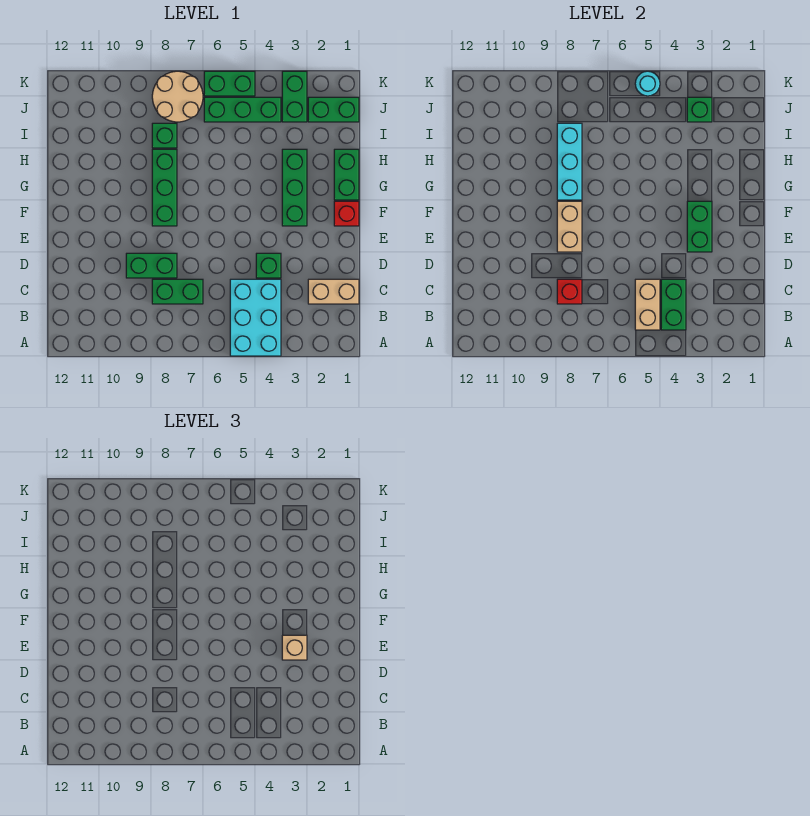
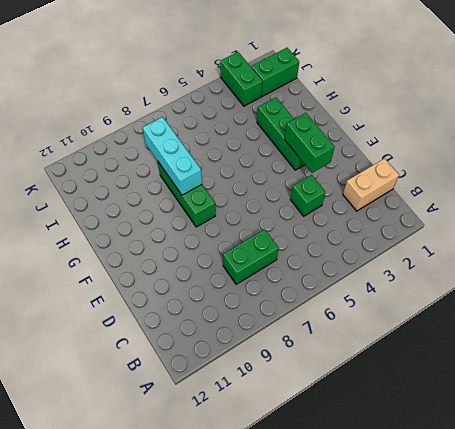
none -> cyan brick A4:C5 level 1
none -> green brick D8:D9 level 1
none -> red brick F1 level 1

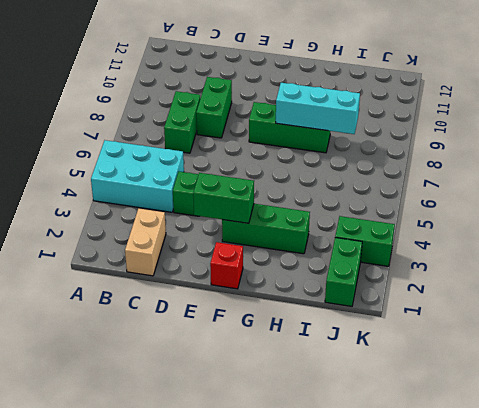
none -> green brick G1:H1 level 1
none -> green brick I8 level 1
none -> green brick J4:J6 level 1

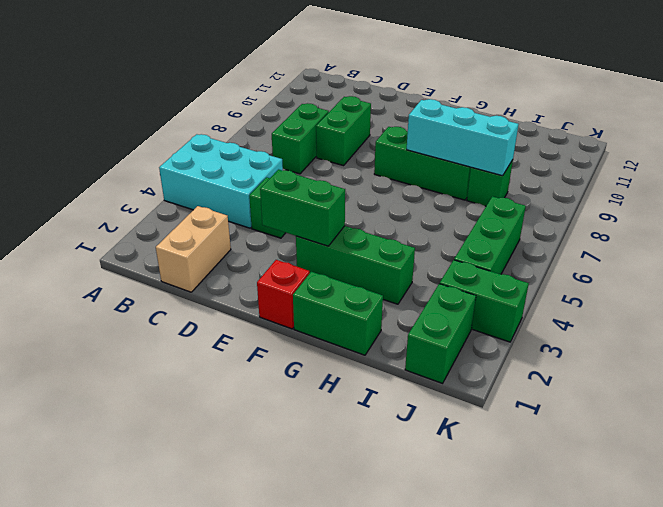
none -> tan round brick J7:K8 level 1
none -> green brick K5:K6 level 1
none -> green brick B4:C4 level 2

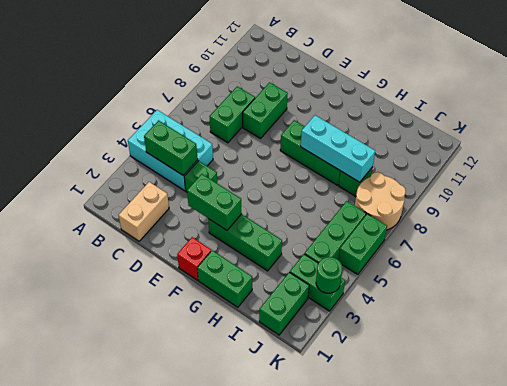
green round brick K3 level 2 -> none
none -> tan brick B5:C5 level 2
none -> red brick C8 level 2
none -> tan brick E8:F8 level 2

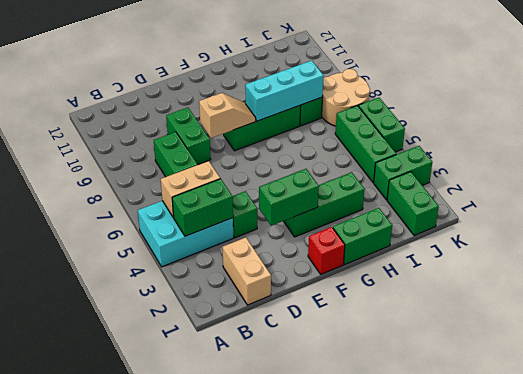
tan slope E8:F8 level 2 top E -> tan brick E8:F8 level 2
none -> red brick C8 level 2
none -> green brick J3 level 2
none -> cyan round brick K5 level 2

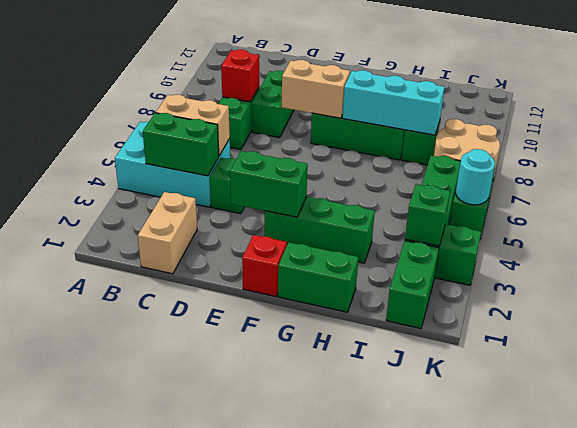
none -> tan brick E3 level 3

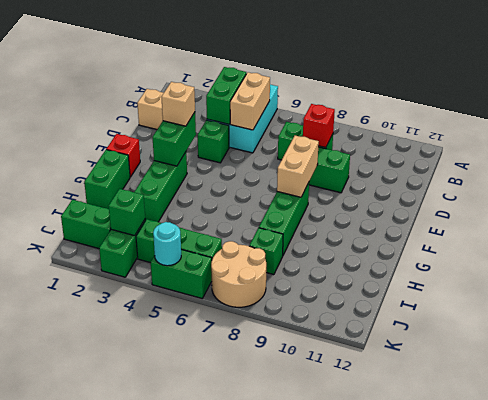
none -> cyan brick G8:I8 level 2

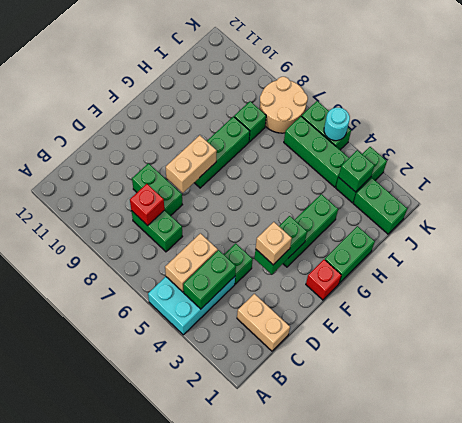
none -> cyan brick G8:I8 level 2

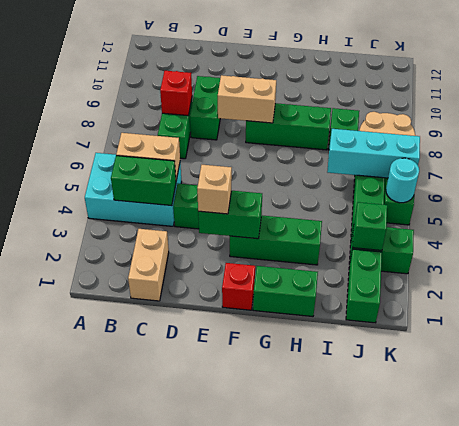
cyan brick I6:K6 level 2 -> cyan brick G8:I8 level 2

